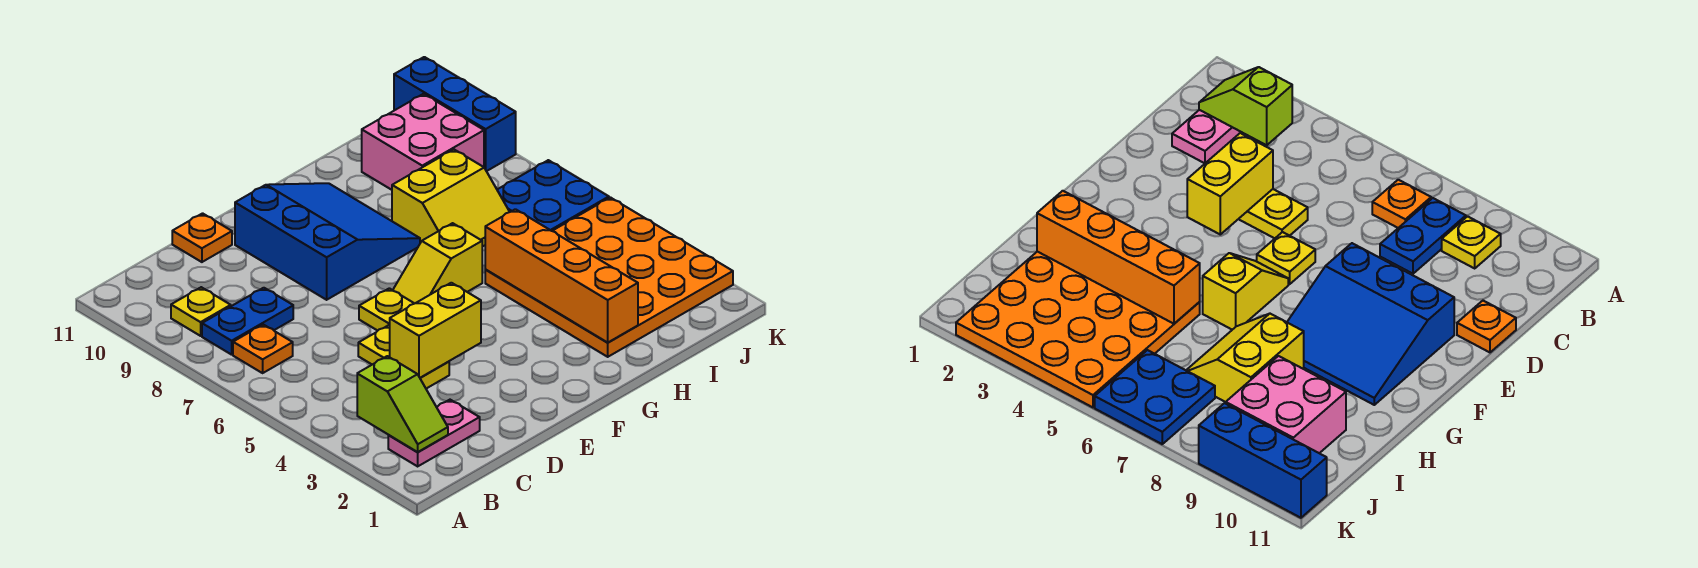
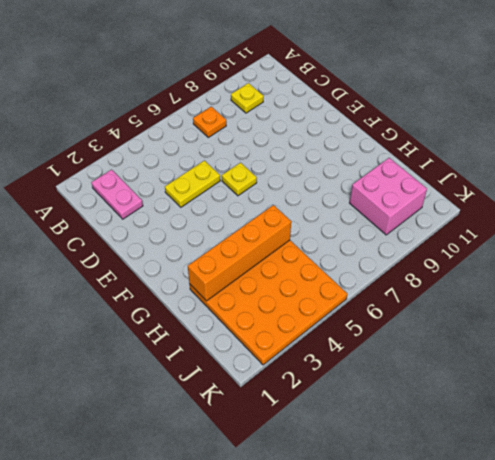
none -> blue plate B8:C8 level 1
none -> orange plate D11 level 1
none -> blue slope E8:G10 level 1 top E

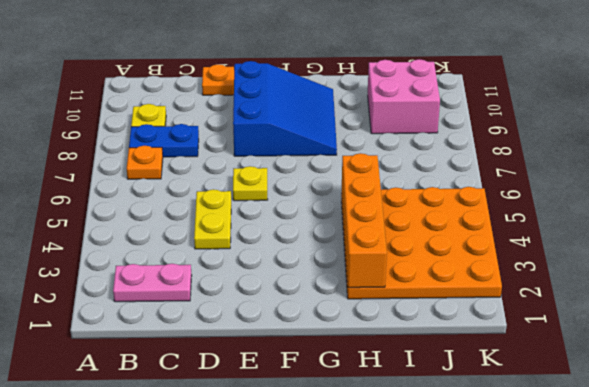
none -> yellow slope F6:G6 level 1 top G
none -> yellow slope H7:I8 level 1 top 8
none -> blue plate J6:K7 level 1

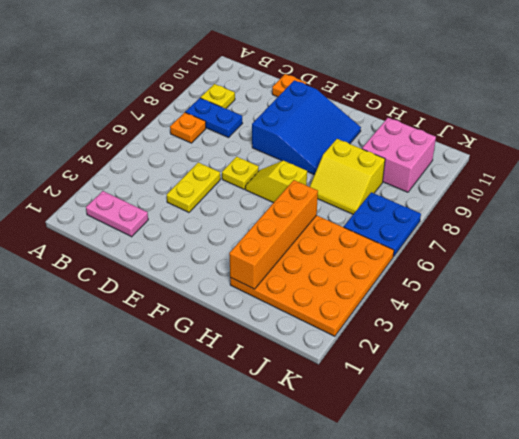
none -> blue brick K9:K11 level 1
none -> lime slope B2:B3 level 2 top 3
none -> yellow brick D4:E4 level 2

